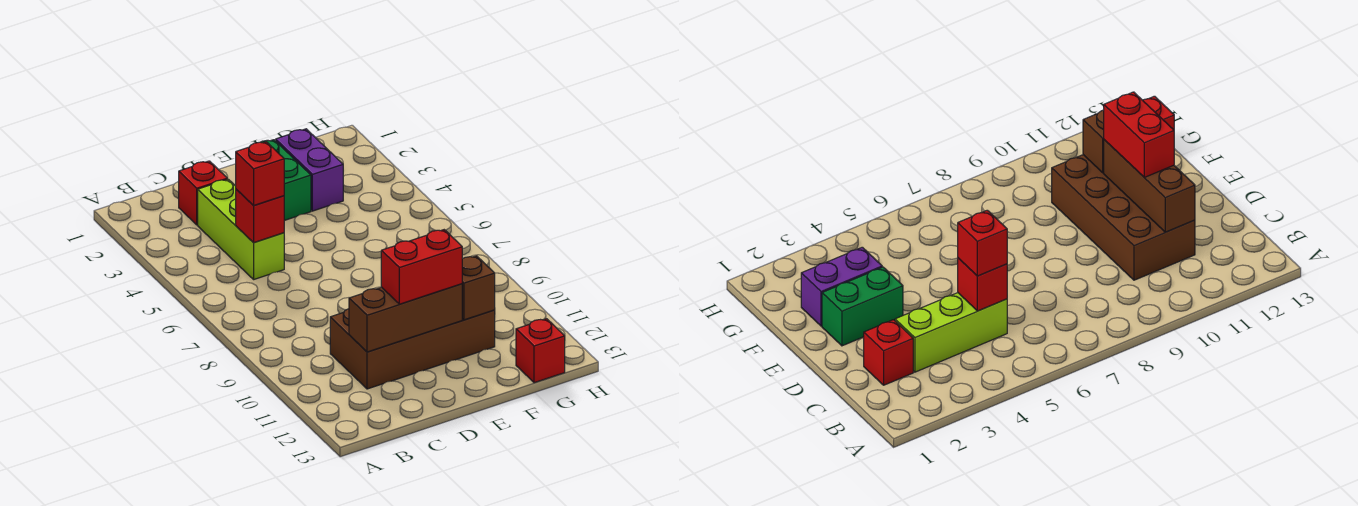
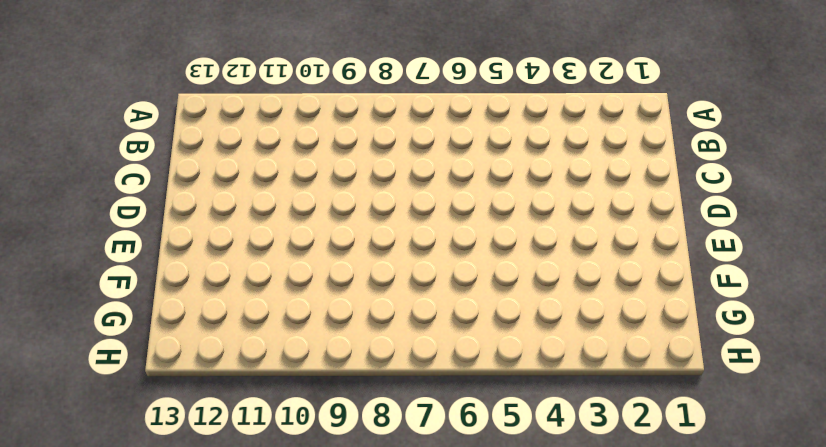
none -> red brick C2 level 1
none -> lime brick C3:C5 level 1

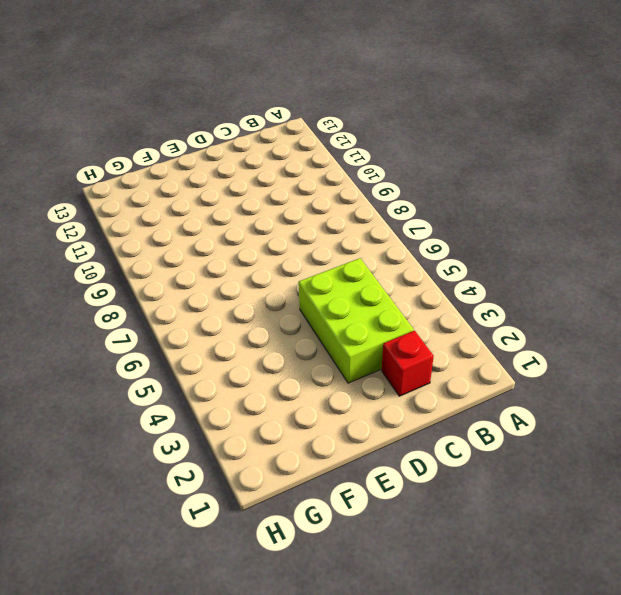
lime brick C3:D5 level 1 -> lime brick C3:C5 level 1
none -> brown brick C10:F11 level 1
none -> green brick E2:E3 level 1

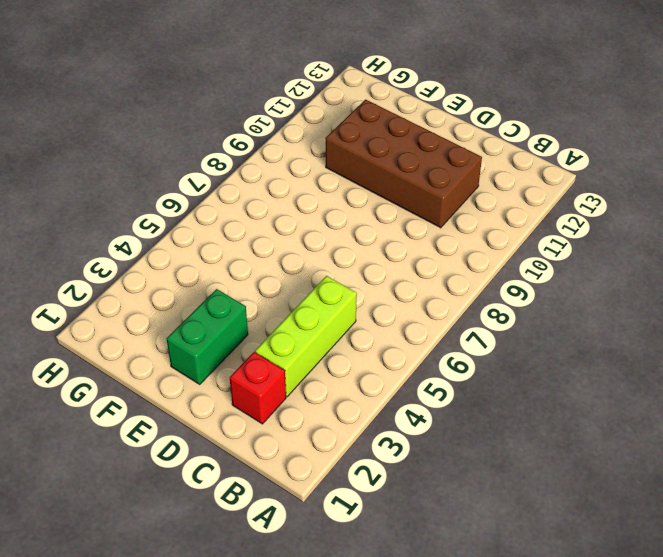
none -> purple brick F2:F3 level 1
none -> red brick G13 level 1

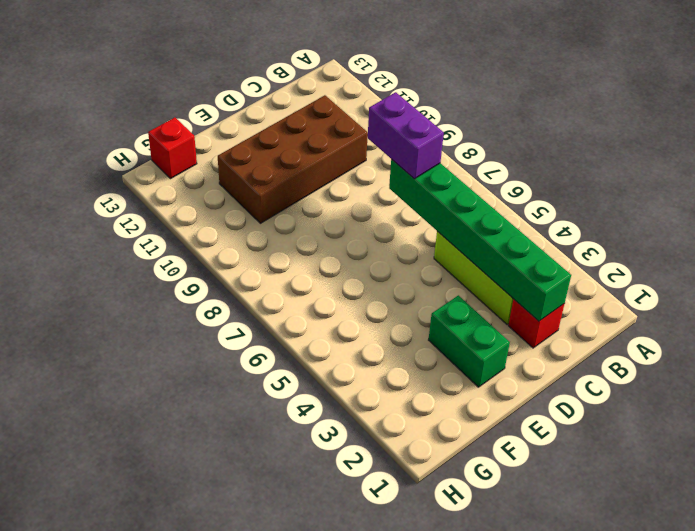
green brick C2:C7 level 2 -> red brick C5 level 2
purple brick C7:C8 level 3 -> purple brick F2:F3 level 1
none -> brown brick C11:E11 level 2
none -> brown brick F11 level 2

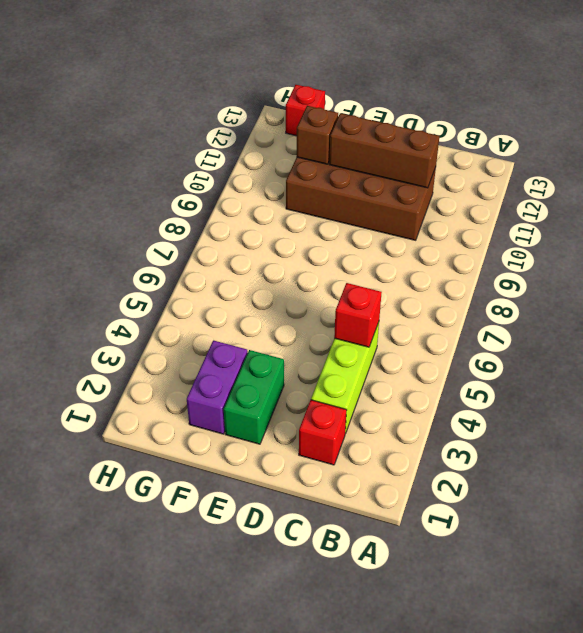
none -> red brick C5 level 3
none -> red brick D11:E11 level 3

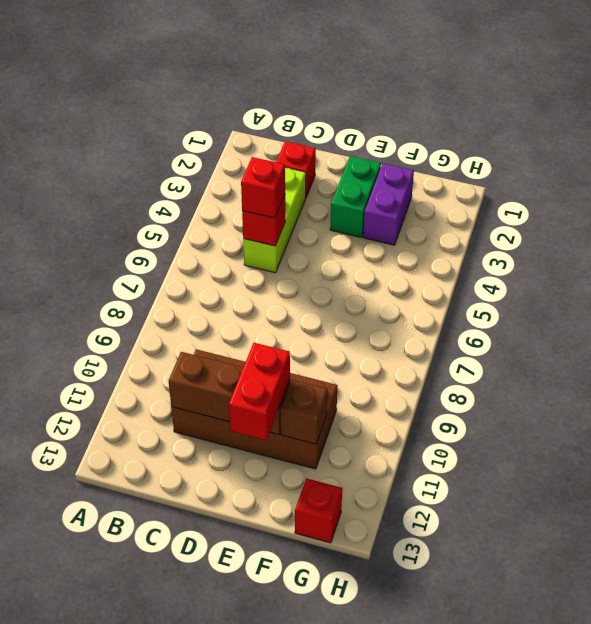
red brick E11:E12 level 3 -> red brick D11:E11 level 3

